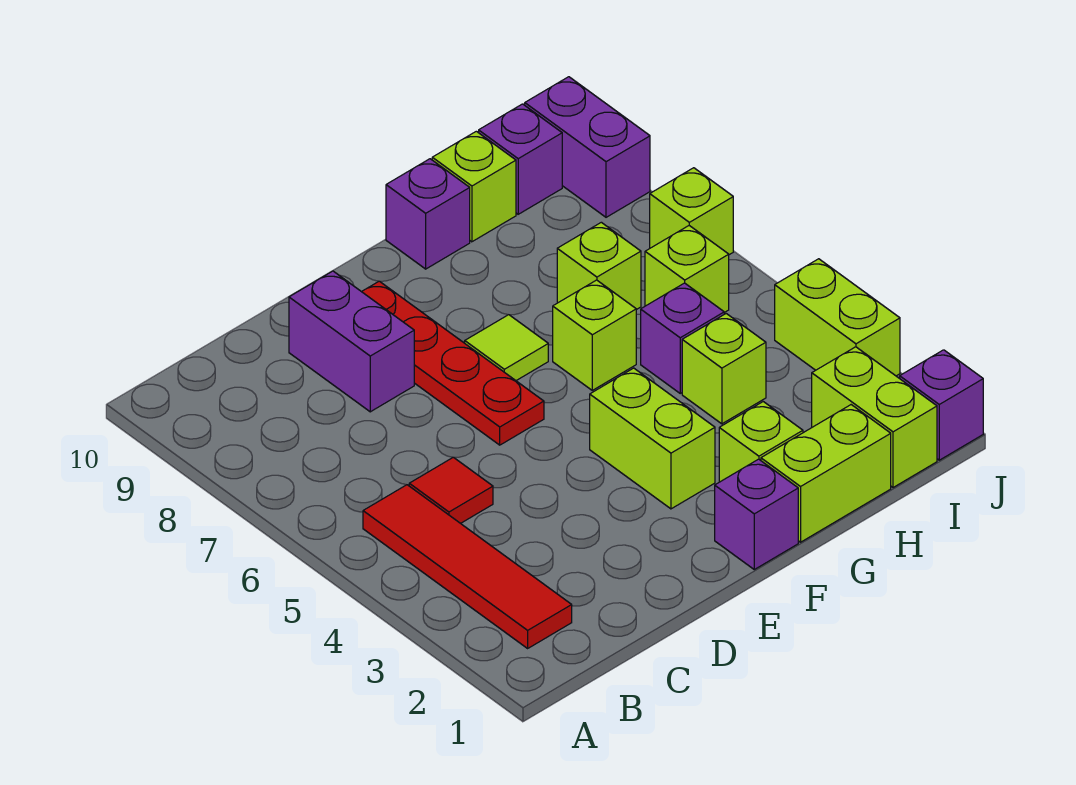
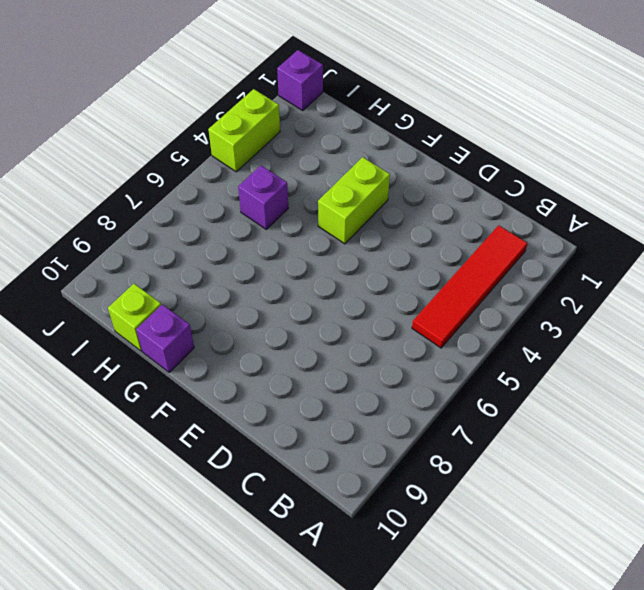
none -> red tile C5 level 1
none -> purple brick D8:D9 level 1
none -> red plate E6:E9 level 1

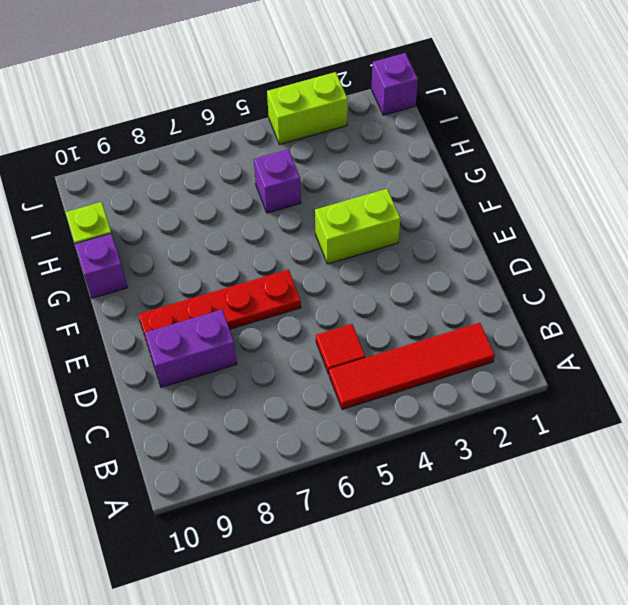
none -> purple brick F1 level 1
none -> lime tile F7 level 1
none -> lime brick G1:H1 level 1

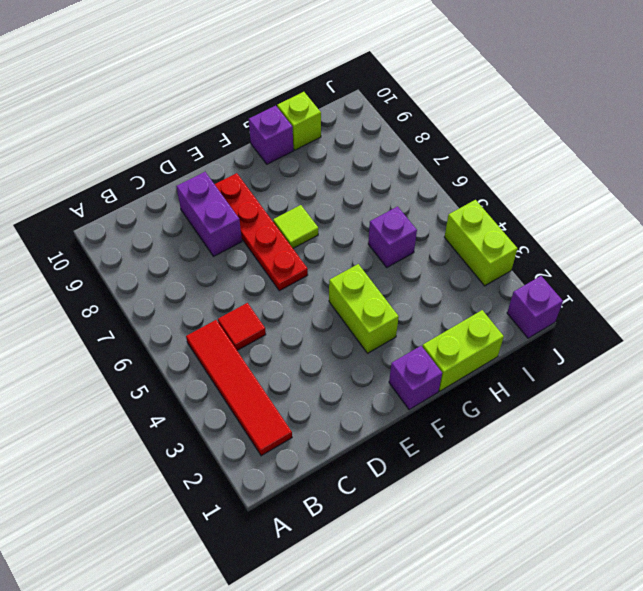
none -> lime brick G2 level 1
none -> lime brick G6 level 1
none -> lime brick H4 level 1

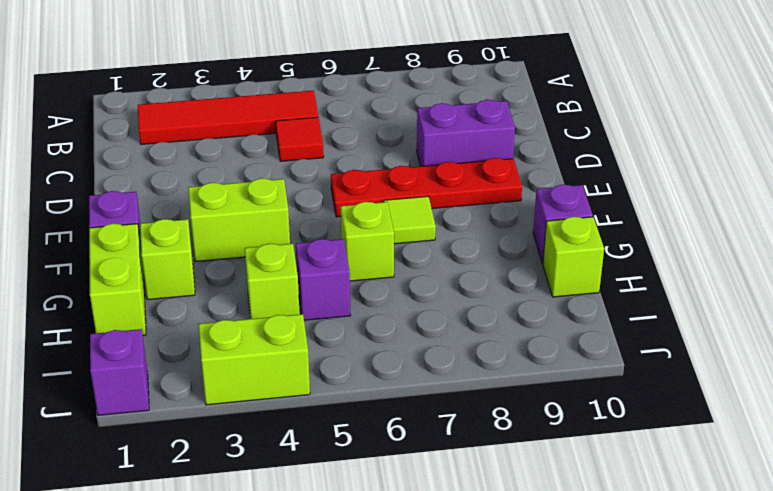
none -> lime brick H7 level 1
none -> lime brick I1:I2 level 1
none -> lime brick I6 level 1

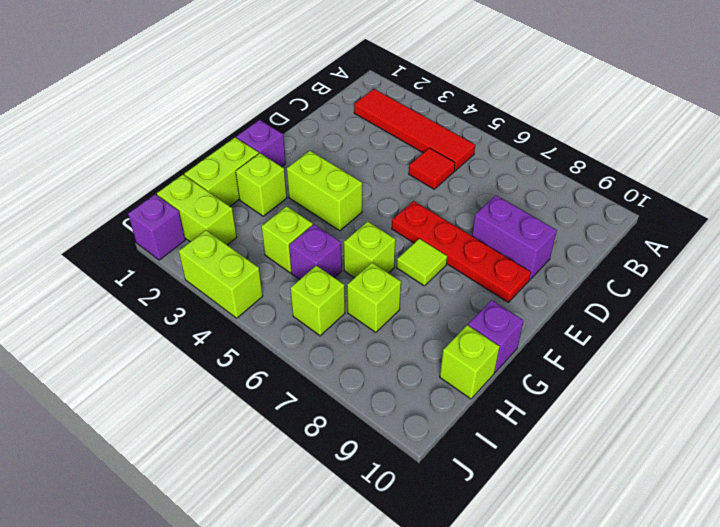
none -> purple brick I10 level 1
none -> lime brick J7 level 1
none -> purple brick J9:J10 level 1

